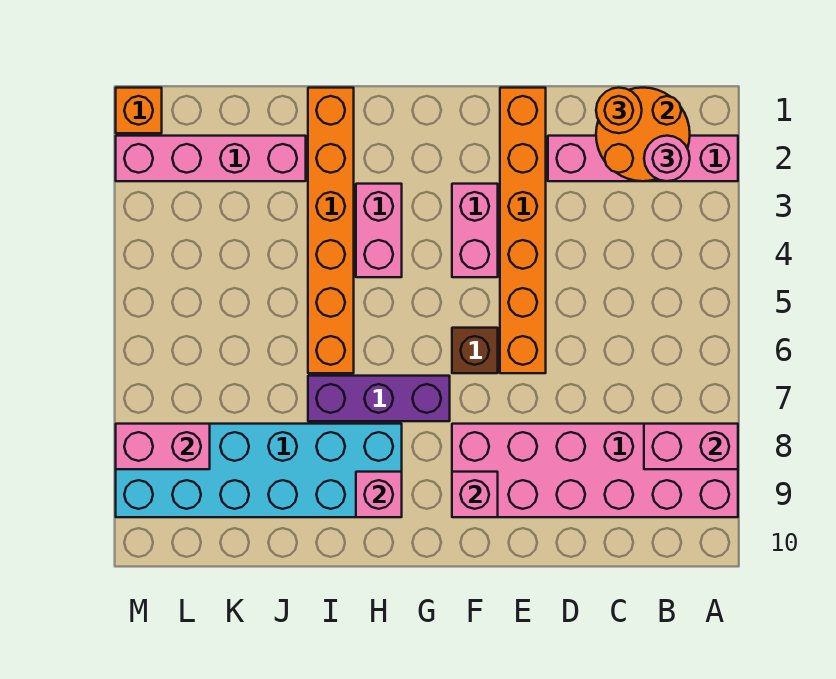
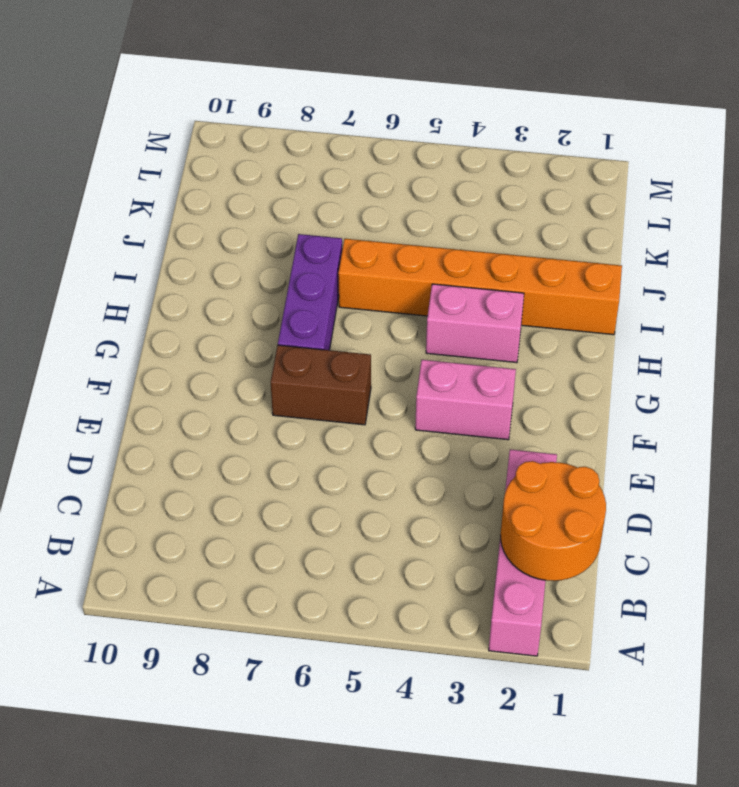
brown brick F6:F7 level 1 -> brown brick F6 level 1
none -> pink brick A8:F9 level 1
none -> orange brick E1:E6 level 1
none -> cyan brick H8:M9 level 1

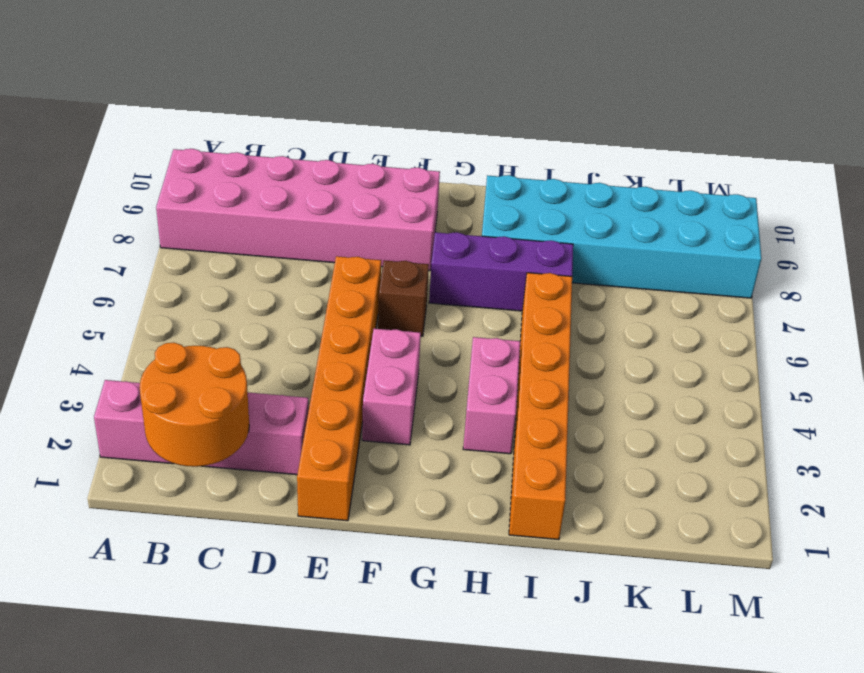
none -> pink brick J2:M2 level 1
none -> orange brick M1 level 1
none -> pink brick A8:B8 level 2

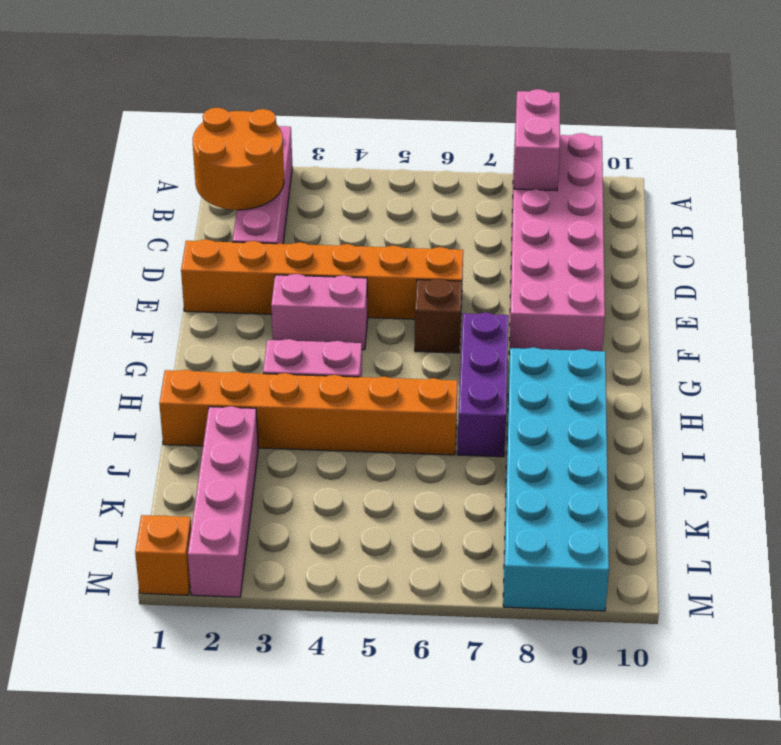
none -> pink brick F9 level 2
none -> pink brick H9 level 2
none -> pink brick L8:M8 level 2

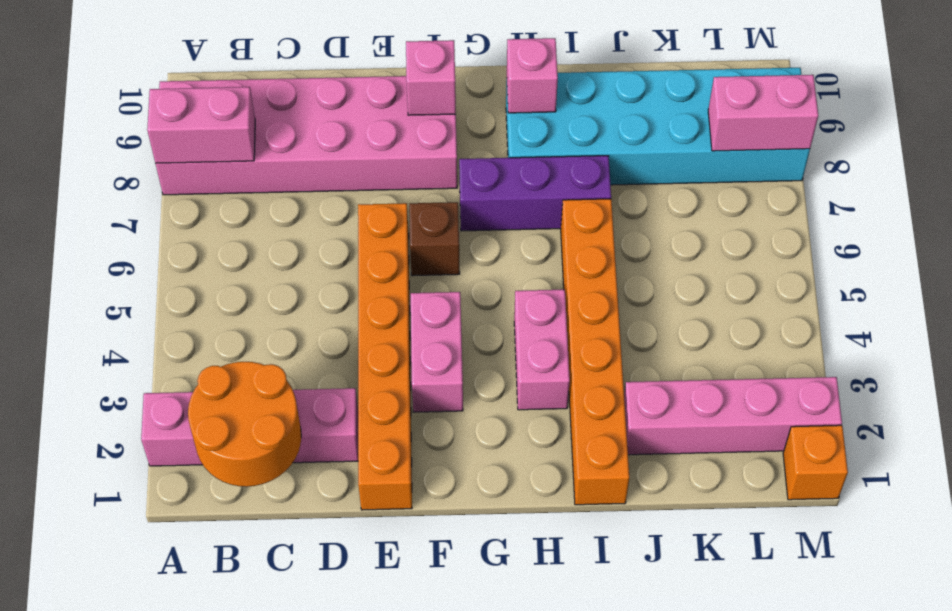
none -> pink round brick B2 level 3
none -> orange round brick C1 level 3

